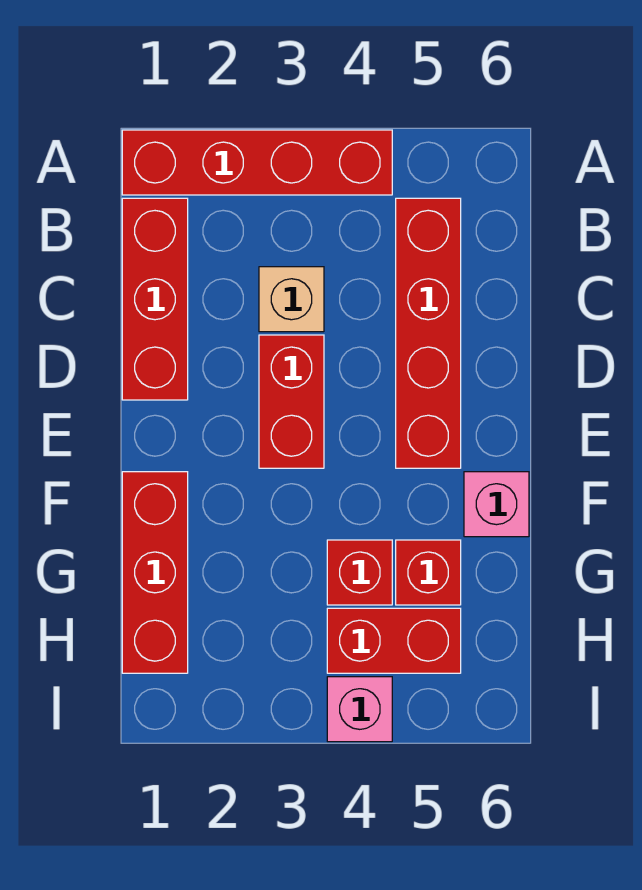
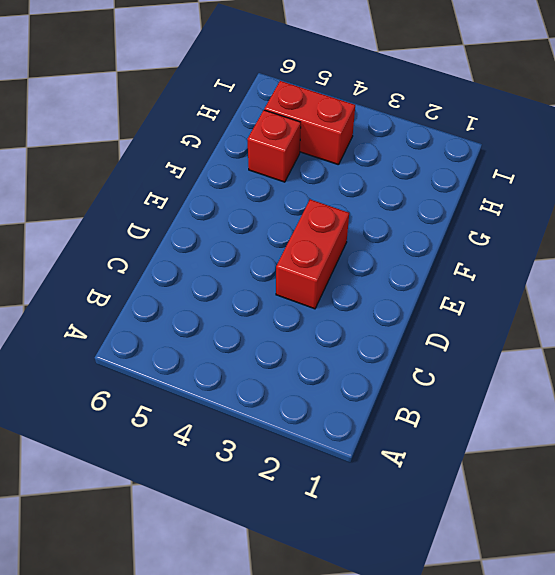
none -> red brick A1:A4 level 1
none -> red brick B1:D1 level 1

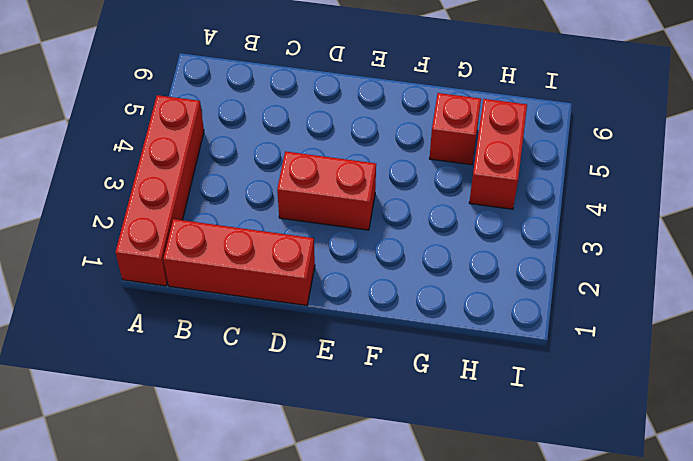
none -> red brick B5:E5 level 1
none -> tan brick C3 level 1

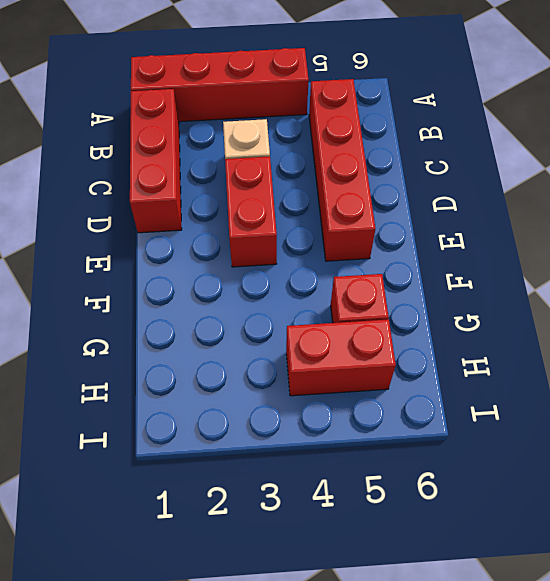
none -> red brick F1:H1 level 1
none -> pink brick F6 level 1

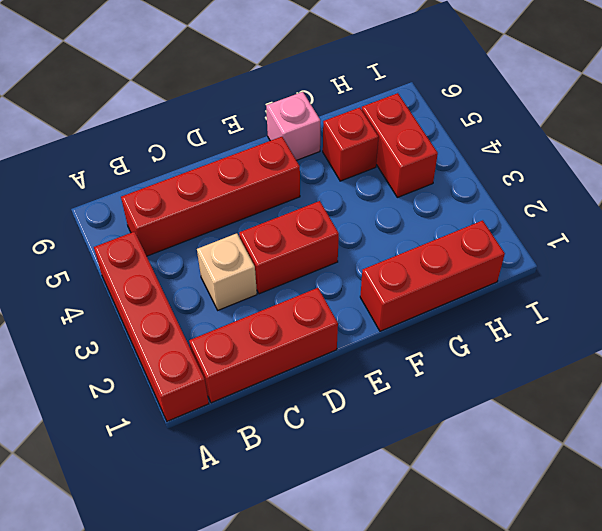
none -> red brick G4 level 1
none -> pink brick I4 level 1

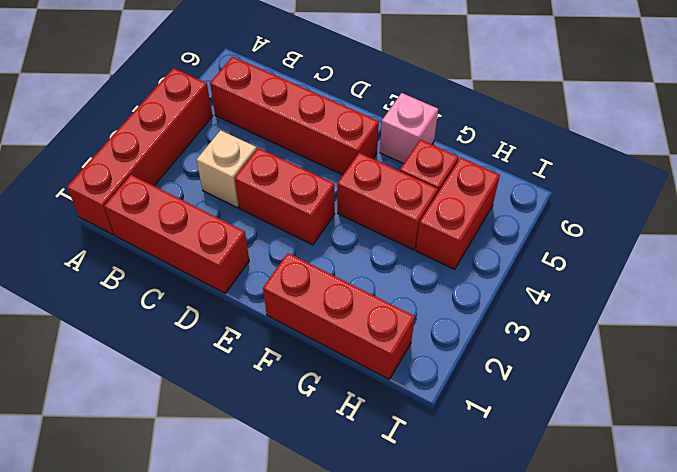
red brick F4:G4 level 1 -> red brick G4 level 1
none -> pink brick I4 level 1

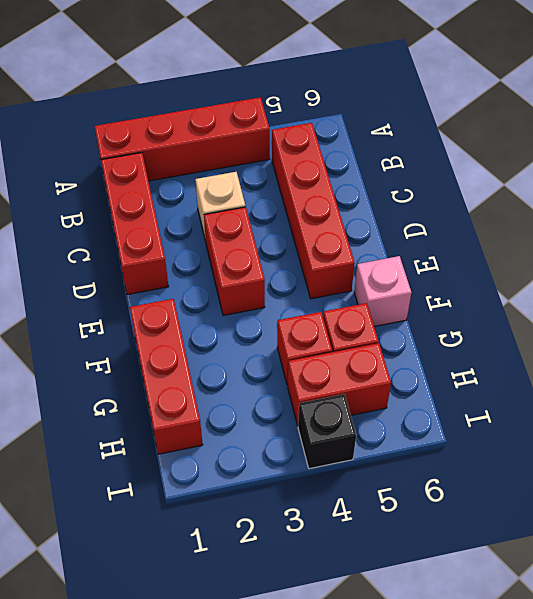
black brick I4 level 1 -> pink brick I4 level 1

